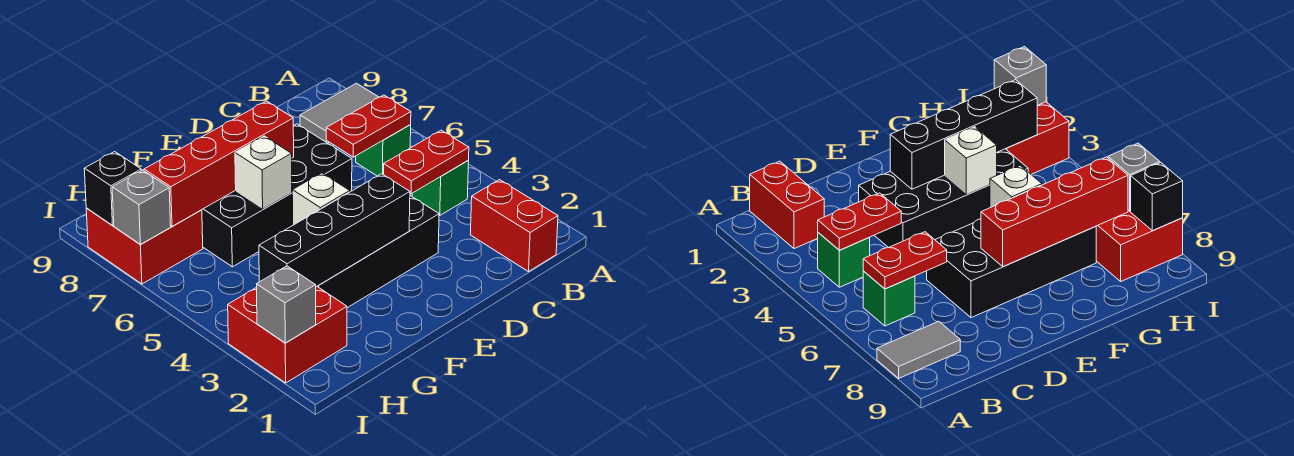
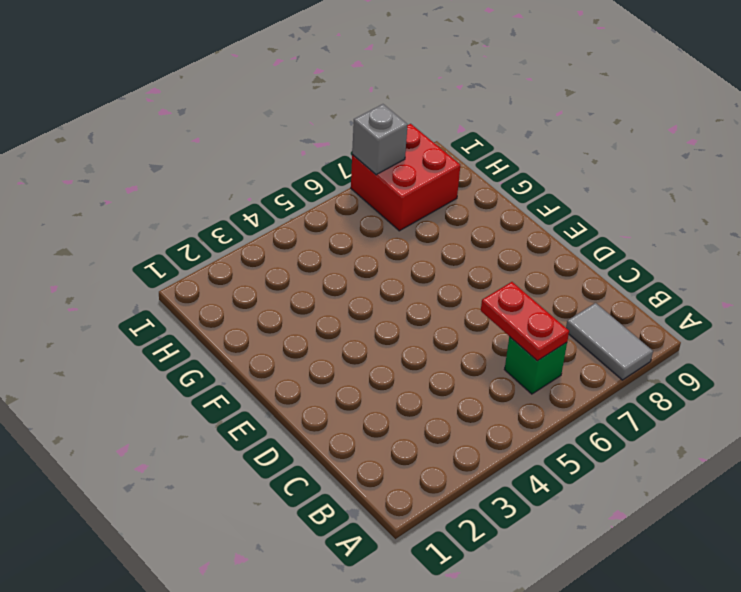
none -> red brick B1:B2 level 1
none -> green brick B4 level 1
none -> black brick D3:G4 level 1

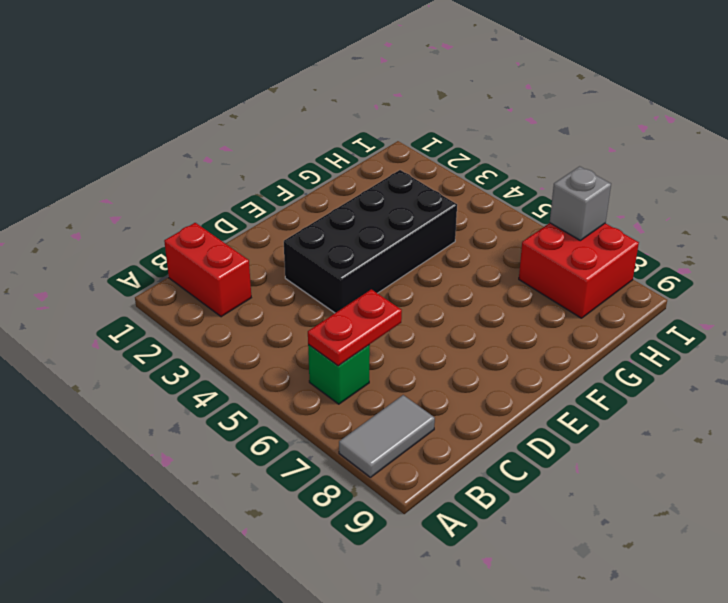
none -> green brick B4 level 1
none -> black brick D6:G7 level 1
none -> red brick H2:I3 level 1

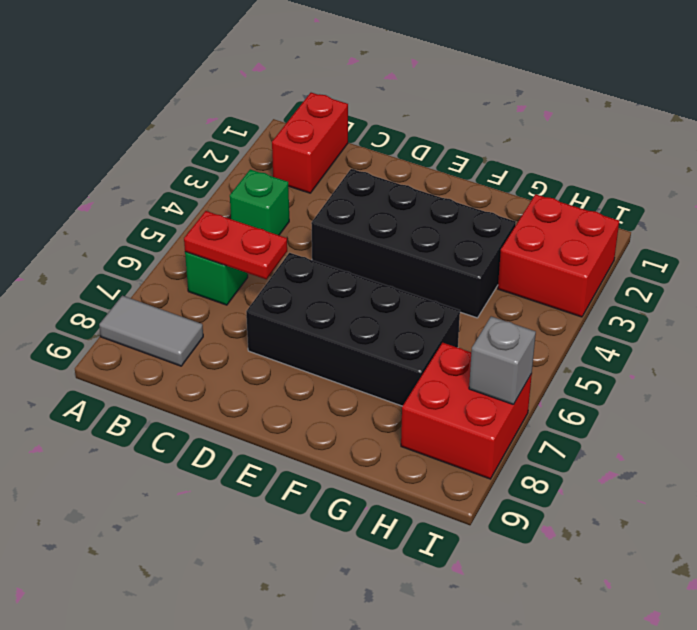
none -> red plate B4:C4 level 2
none -> black brick E3:H3 level 2
none -> red brick E7:H7 level 2

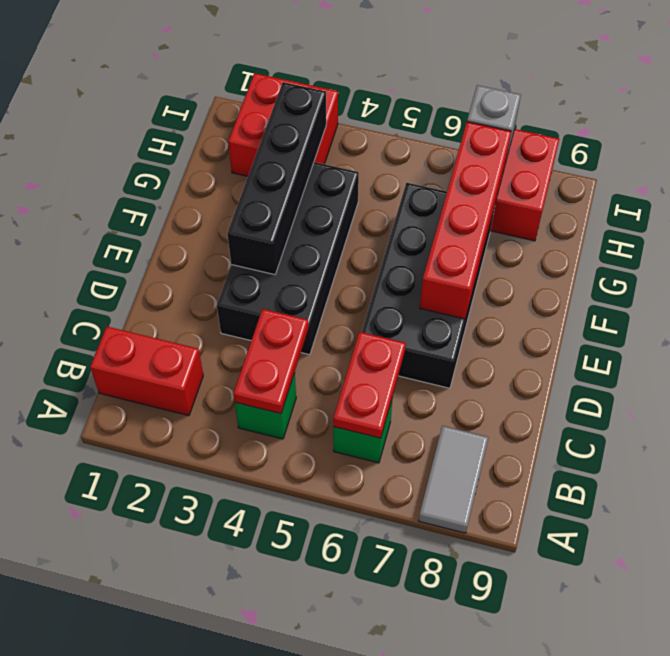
none -> white brick F4 level 2
none -> white brick F6 level 2
none -> grey brick I2 level 2

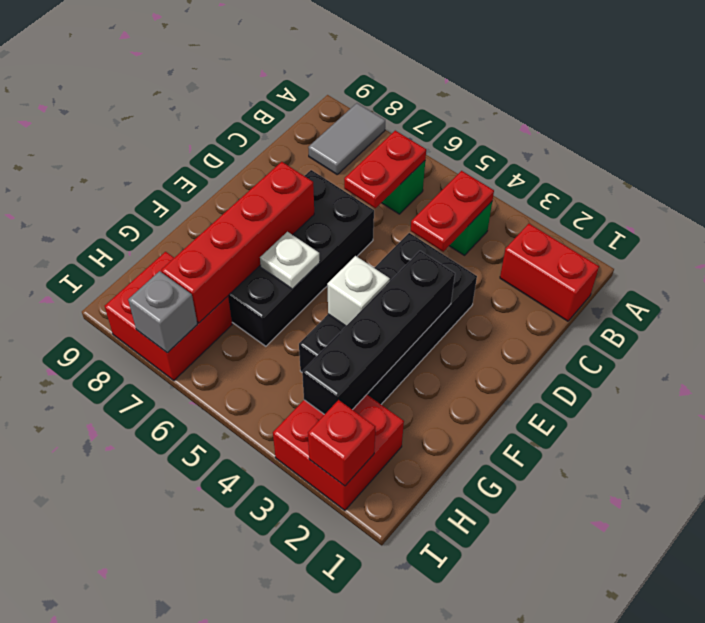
white plate F6 level 2 -> white brick F6 level 2
red brick I2 level 2 -> grey brick I2 level 2
none -> black brick I8 level 2

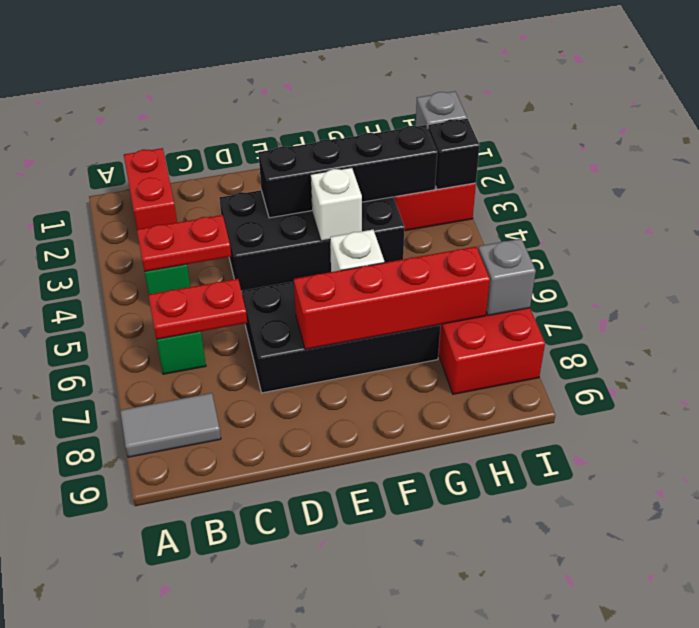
black brick I3 level 2 -> black brick I8 level 2

